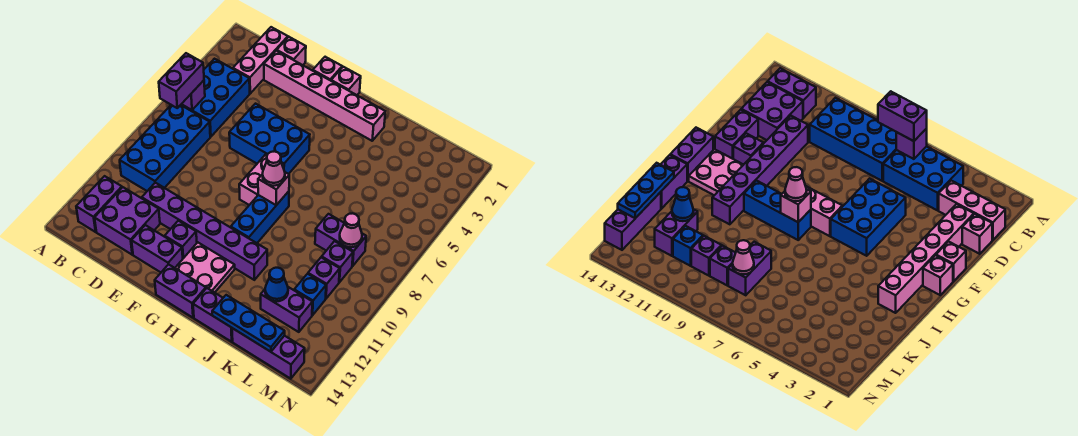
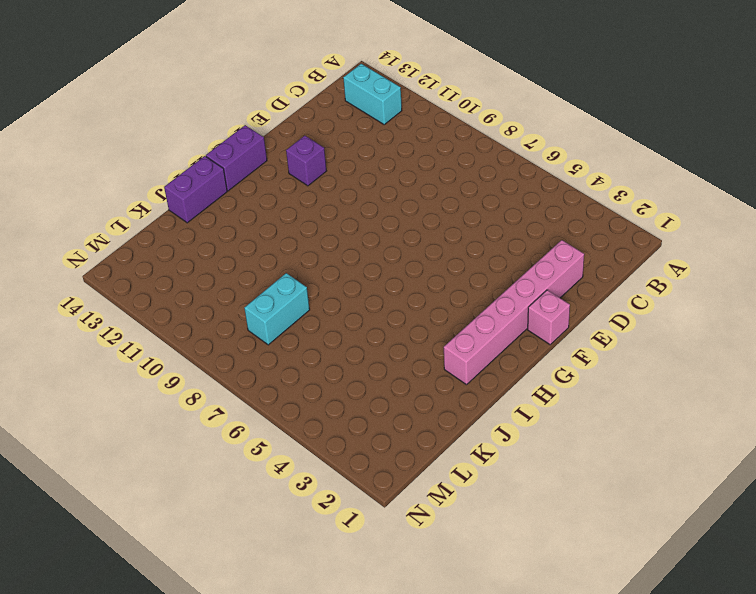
cyan brick B12:B13 level 1 -> purple brick B12:B13 level 1
cyan brick K8:L8 level 1 -> purple brick K8:L8 level 1
none -> blue brick B4:C6 level 1
none -> blue brick B7:C10 level 1
none -> pink brick C1:C3 level 1
none -> purple brick C12:D13 level 1

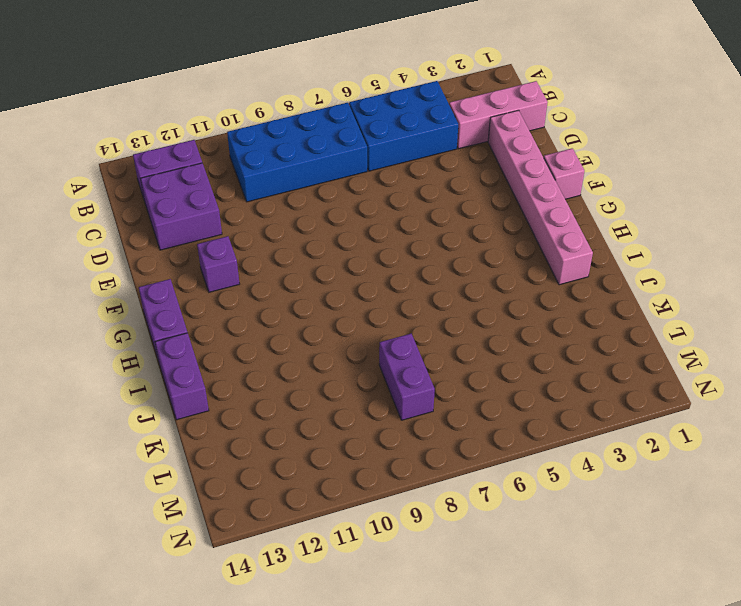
none -> pink brick D1 level 1
none -> purple brick D11:I11 level 1
none -> blue brick E5:G6 level 1
none -> purple brick E13:F13 level 1

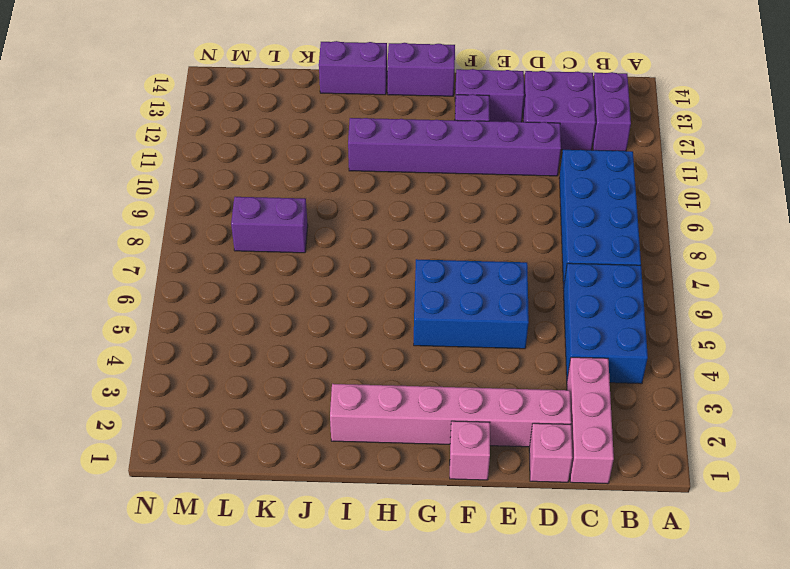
none -> pink brick G1 level 1
none -> pink brick G7:G8 level 1
none -> pink plate G12:H13 level 1
none -> blue brick H8:H10 level 1

